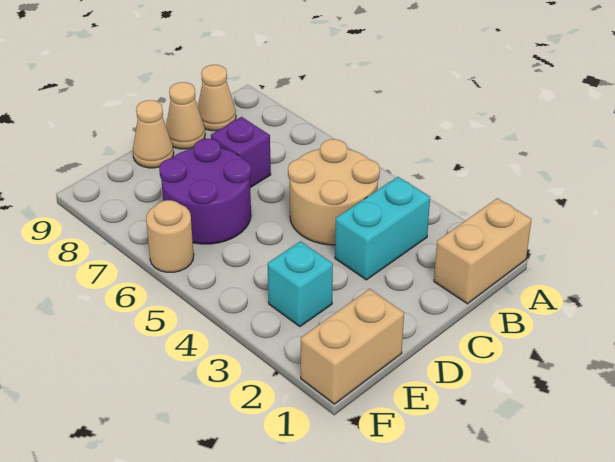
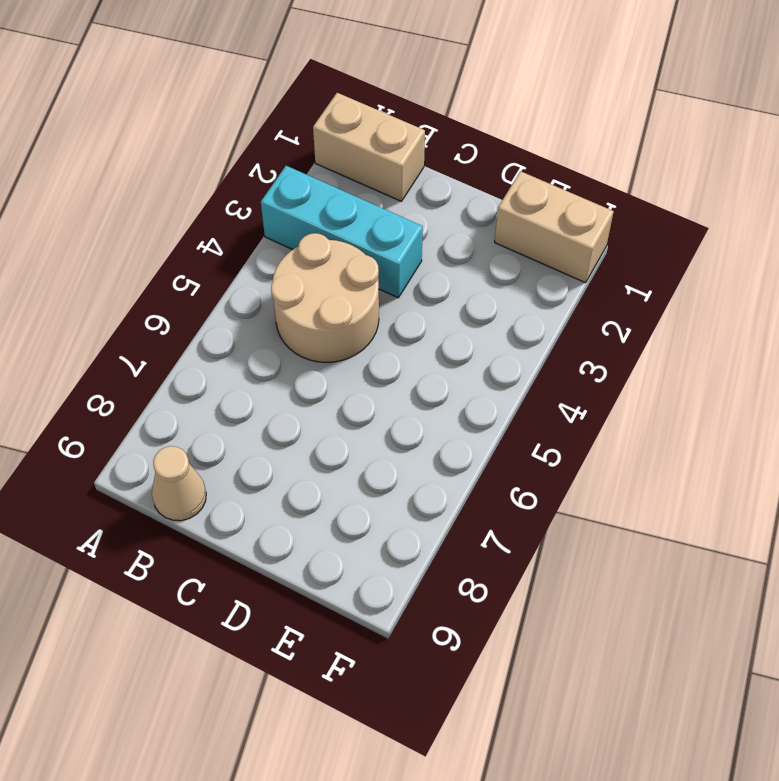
cyan brick A3:C3 level 1 -> cyan brick B3:C3 level 1
none -> purple brick C7 level 1
none -> tan cone C9 level 1

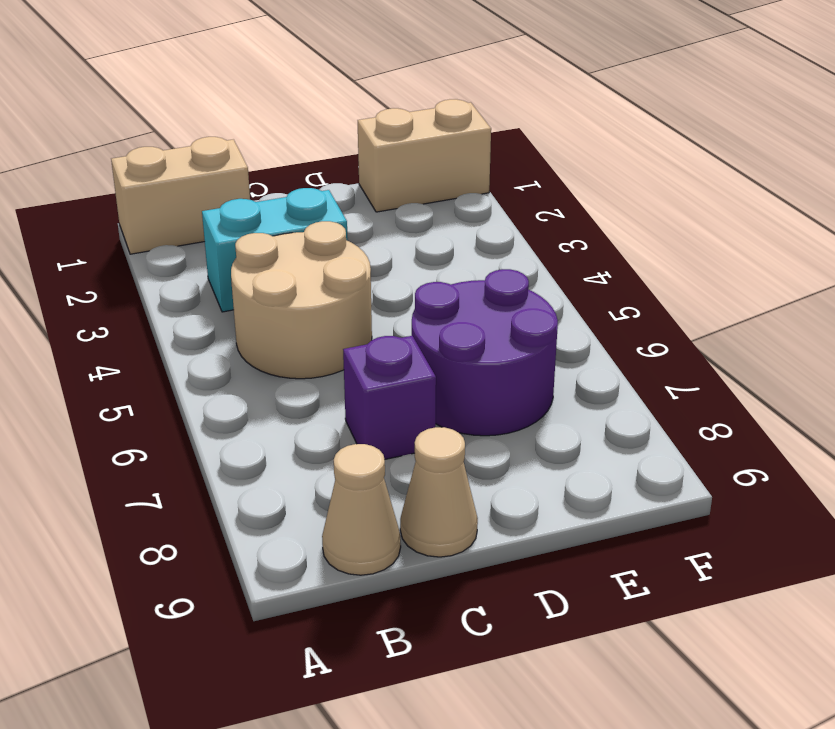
none -> tan cone D9 level 1
none -> cyan brick E3 level 1

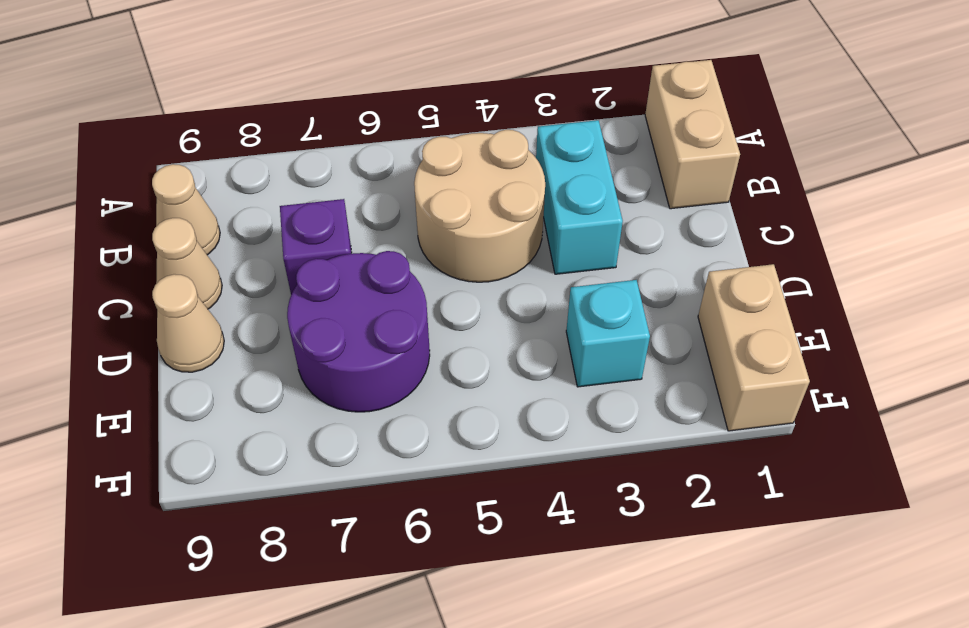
none -> tan round brick F6 level 1

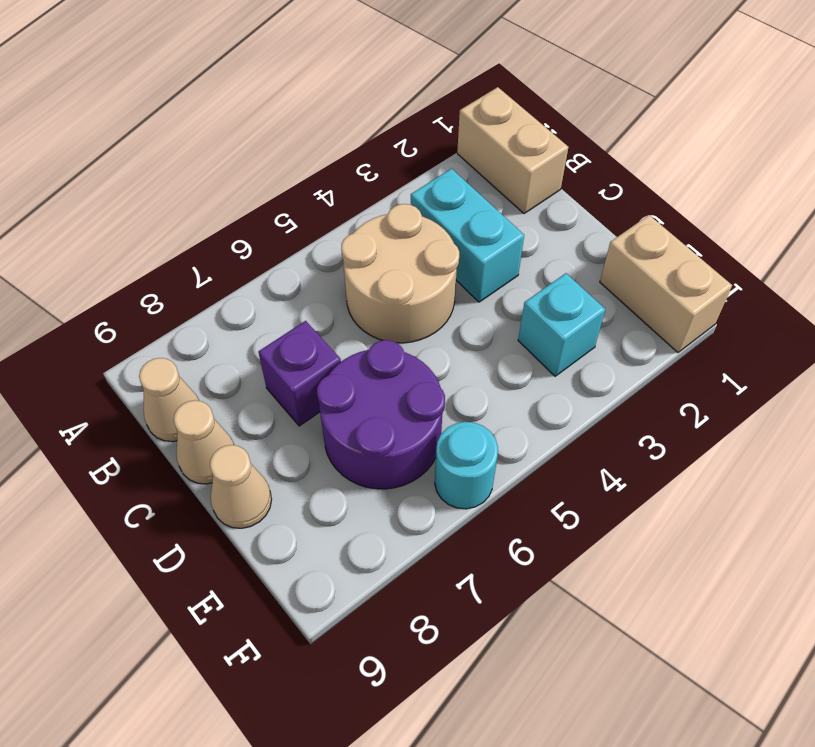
cyan round brick F6 level 1 -> tan round brick F6 level 1

